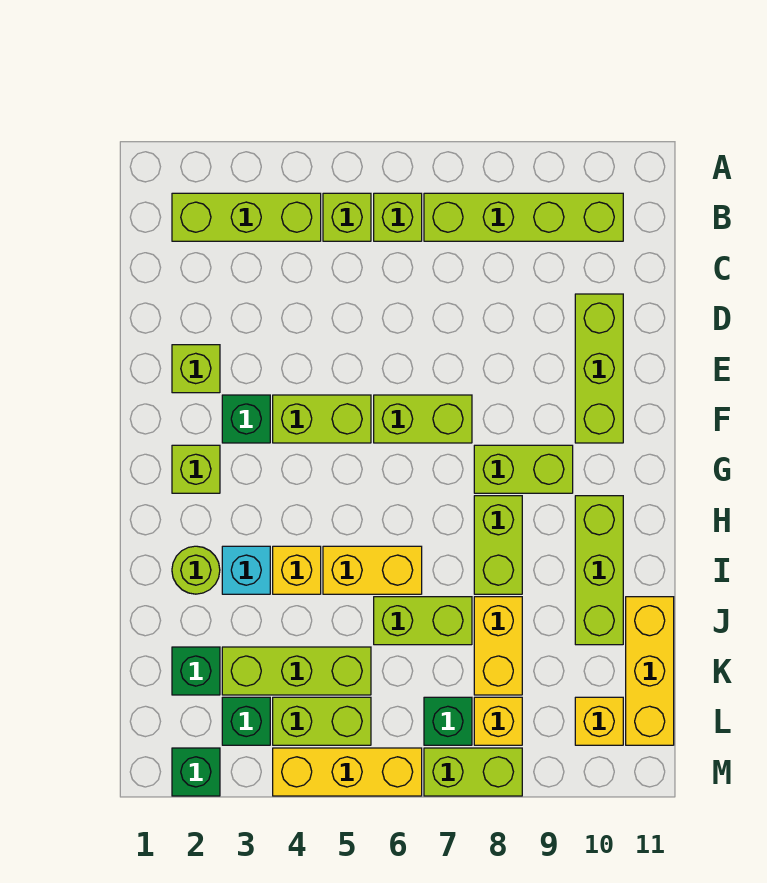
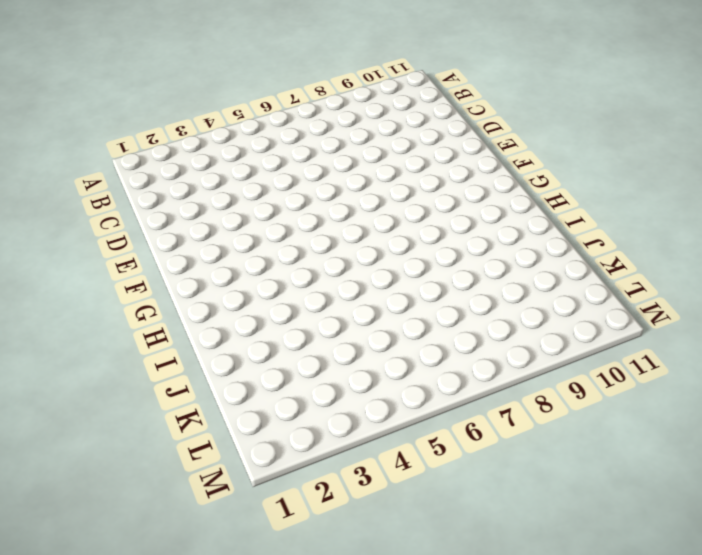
none -> lime brick B2:B4 level 1
none -> lime brick B5 level 1
none -> lime brick B6 level 1
none -> lime brick B7:B10 level 1

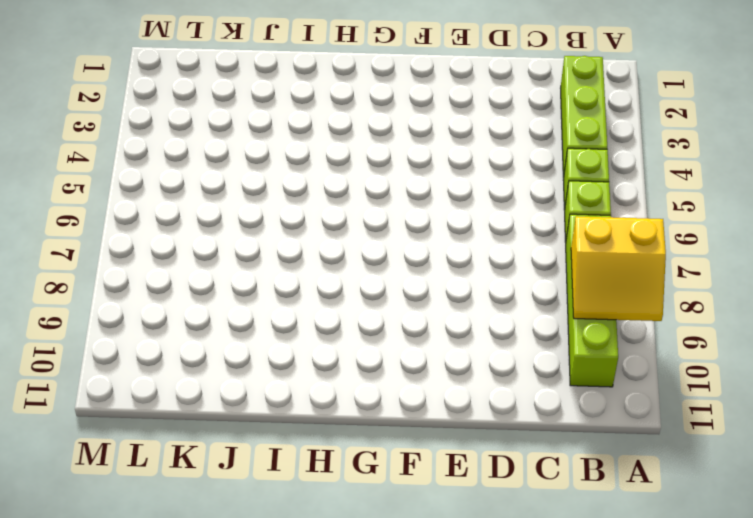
yellow slope A8:B9 level 2 top 8 -> none
none -> lime brick D10:F10 level 1
none -> lime brick E2 level 1
none -> green brick F3 level 1
none -> lime brick F4:F5 level 1

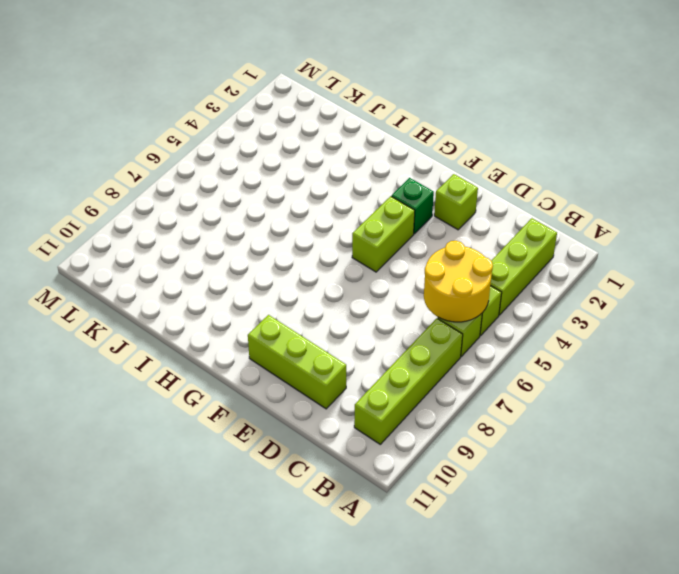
yellow round brick B5:C6 level 2 -> none
none -> lime brick F6:F7 level 1
none -> lime brick G2 level 1
none -> lime brick G8:G9 level 1
none -> lime brick H8:I8 level 1

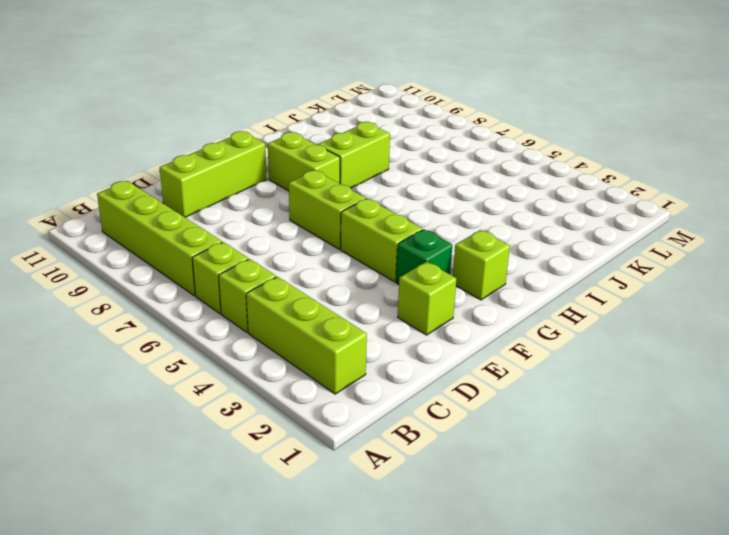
none -> lime brick H10:J10 level 1
none -> lime round brick I2 level 1
none -> cyan brick I3 level 1
none -> yellow brick I4 level 1

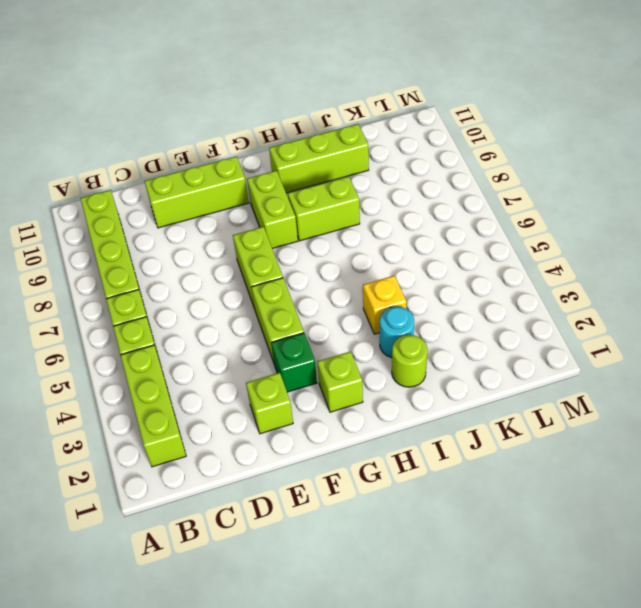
cyan round brick I3 level 1 -> cyan brick I3 level 1
none -> yellow brick I5:I6 level 1
none -> lime brick J6:J7 level 1
none -> yellow brick J8:K8 level 1
none -> yellow brick J11:L11 level 1

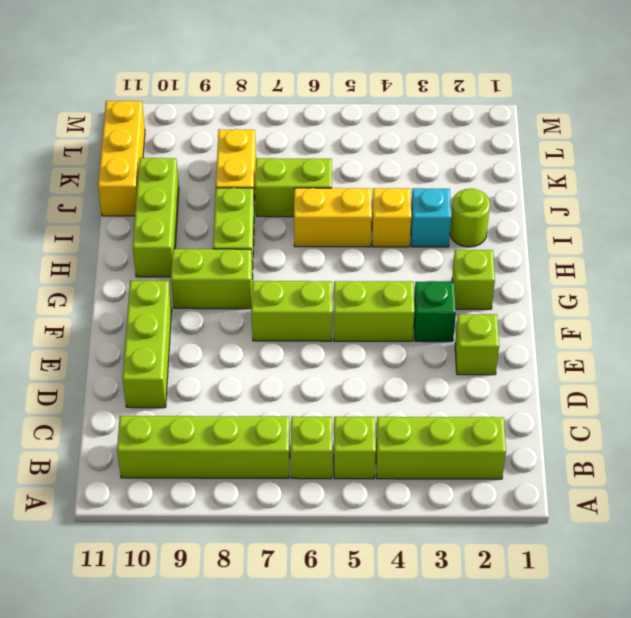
none -> green brick K2 level 1
none -> lime brick K3:K5 level 1
none -> green brick L3 level 1
none -> lime brick L4:L5 level 1

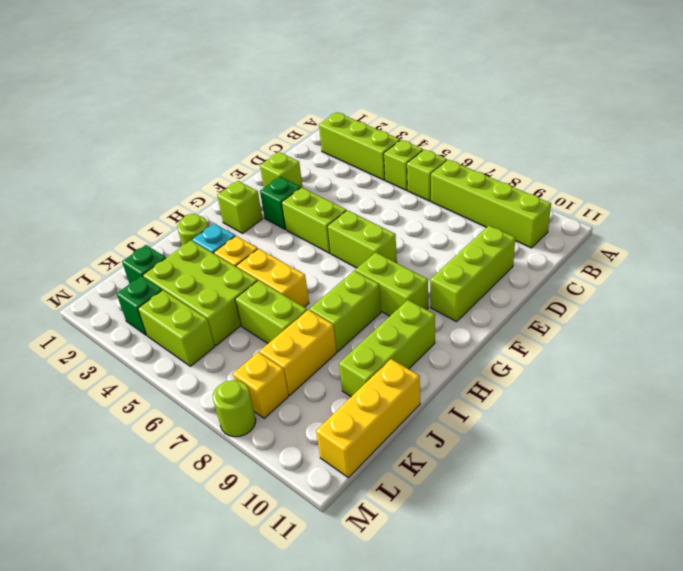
lime brick J3:K5 level 1 -> lime brick K3:K5 level 1
lime round brick M8 level 1 -> lime brick M7:M8 level 1
none -> green brick L7 level 1
none -> yellow brick L10 level 1
none -> green brick M2 level 1
none -> yellow brick M4:M6 level 1

